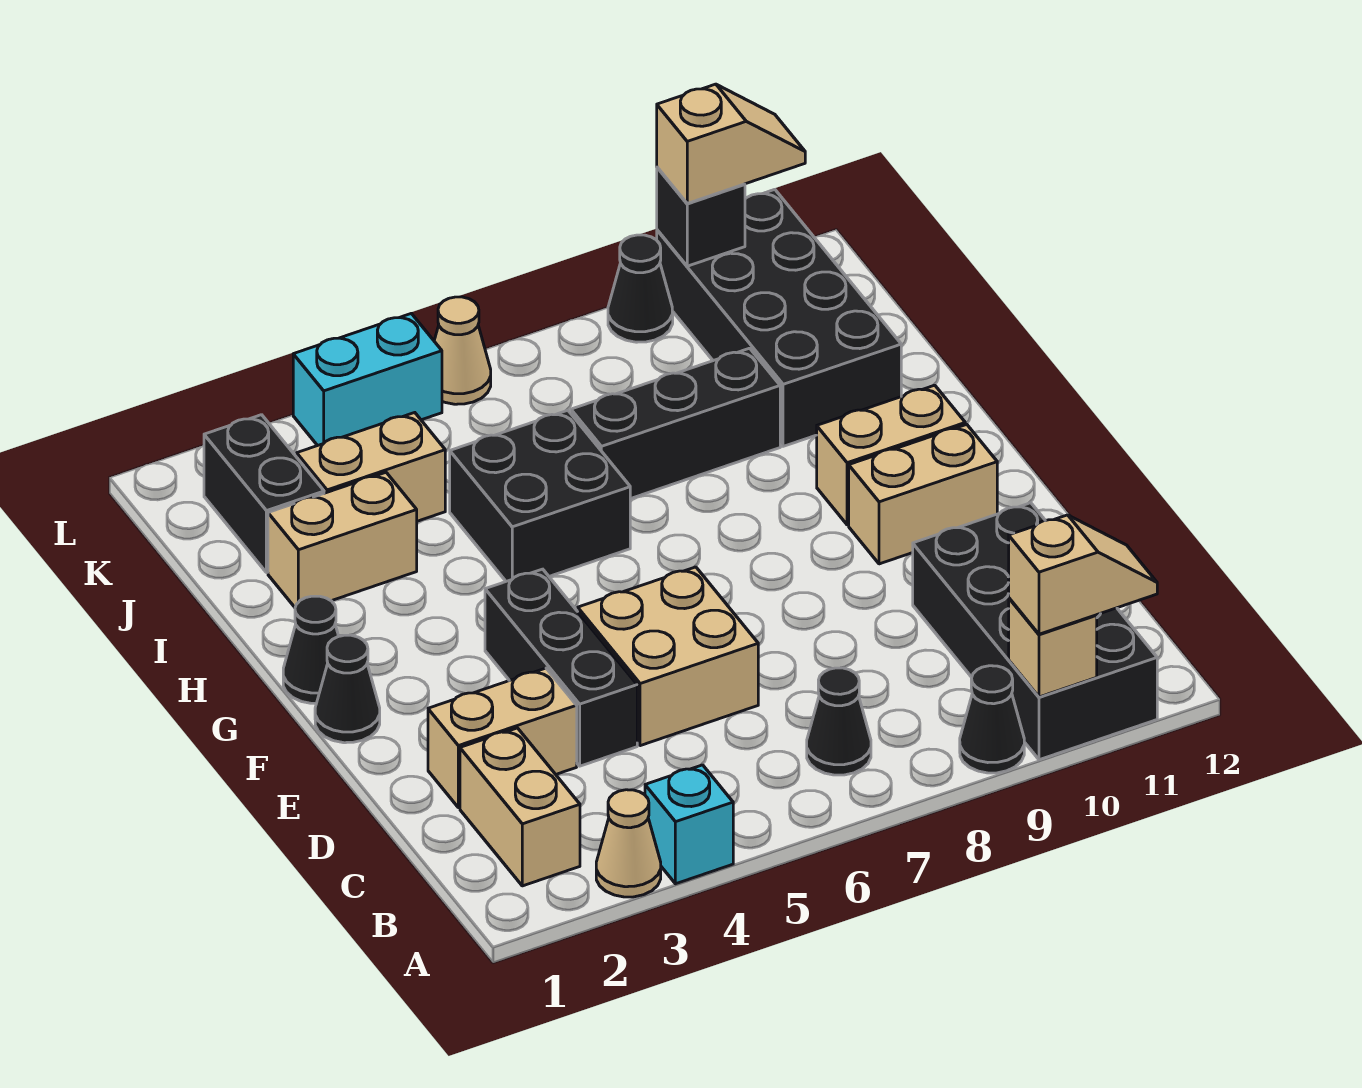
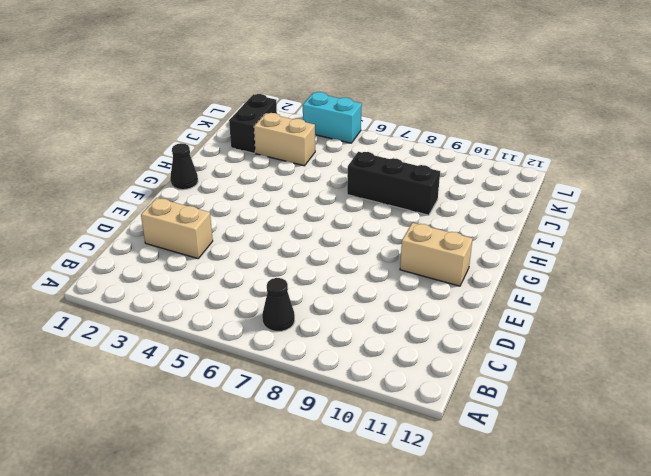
none -> tan cone A3 level 1
none -> cyan brick A4 level 1
none -> black cone A9 level 1

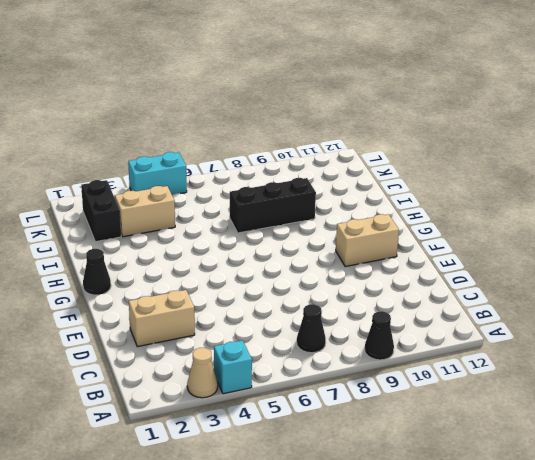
none -> black brick A10:D11 level 1
none -> tan brick B2:C2 level 1
none -> black brick D4:F4 level 1

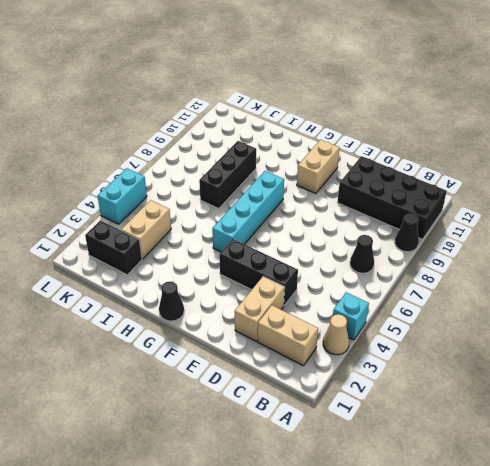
cyan brick G5:G8 level 1 -> none
none -> tan brick D5:E6 level 1
none -> black cone F1 level 1
none -> tan brick G10:G11 level 1

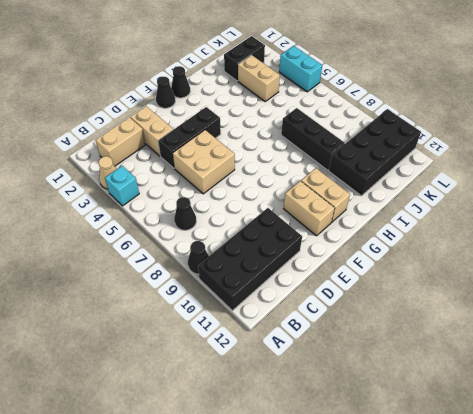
none -> black brick H5:I6 level 1
none -> tan brick I2:I3 level 1
none -> tan cone L6 level 1

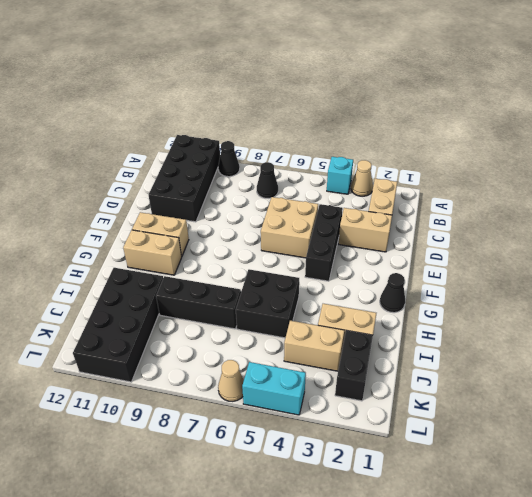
none -> black cone F1 level 1
none -> black cone L9 level 1
none -> tan brick A10 level 2

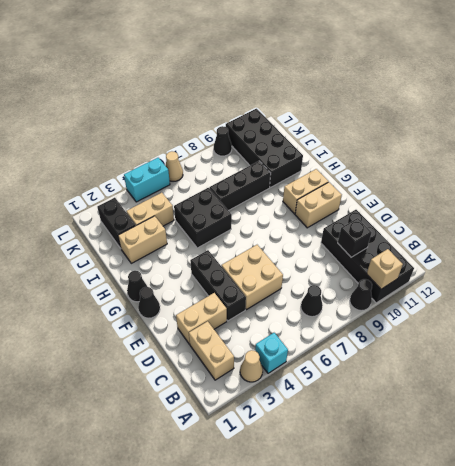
black brick C10 level 2 -> black brick L10 level 2
none -> tan slope A10:A11 level 3 top 10
none -> tan slope L10:L11 level 3 top 10

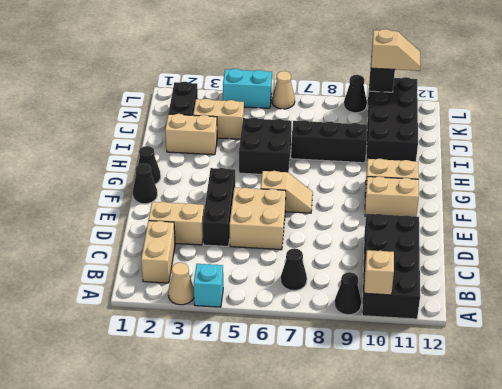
tan slope F6:F7 level 1 top 6 -> tan slope A10:A11 level 3 top 10

